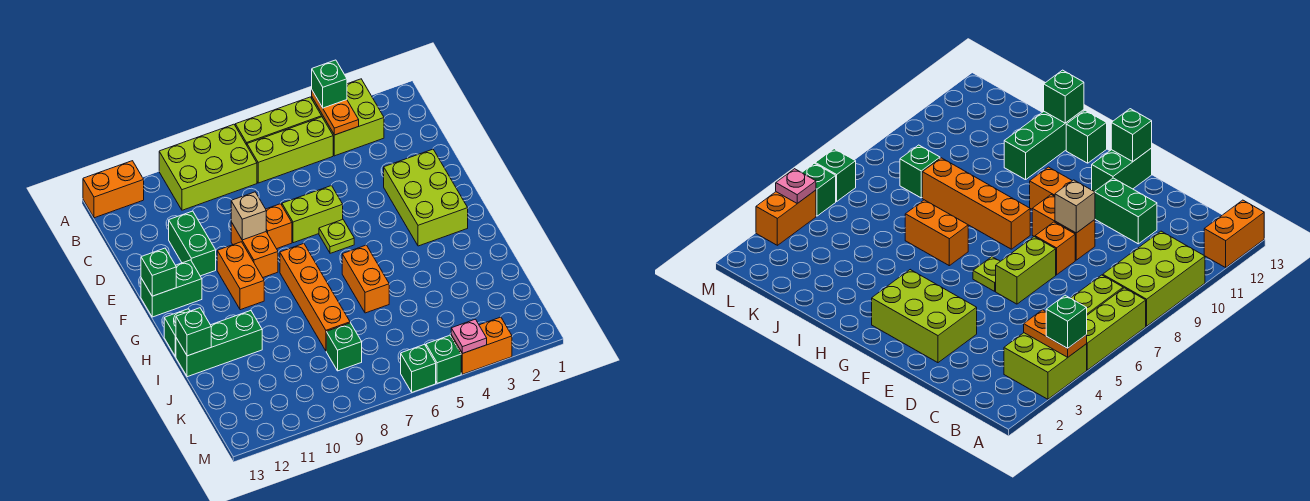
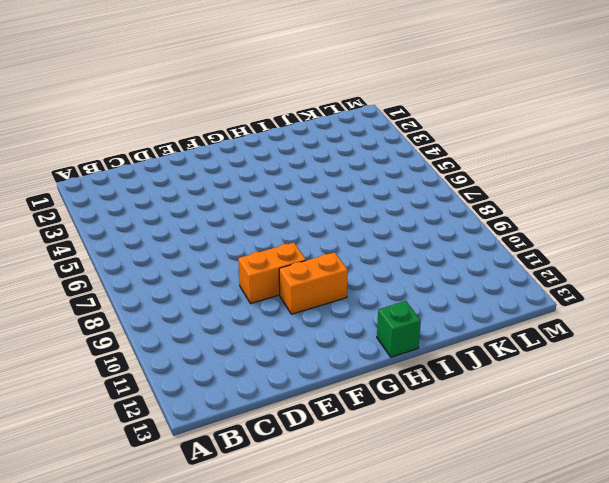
none -> lime brick A3:B4 level 1
none -> lime brick A5:A7 level 1
none -> lime brick A8:B10 level 1

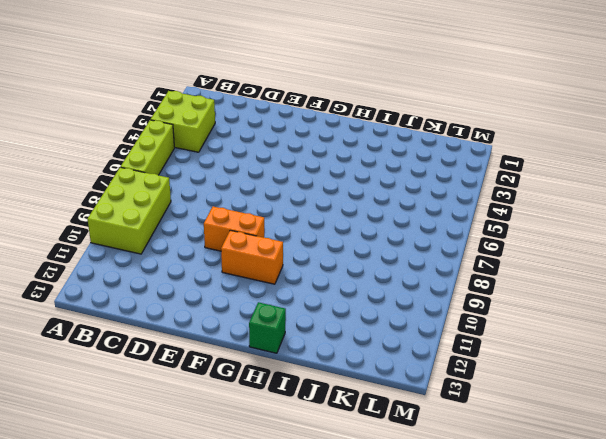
none -> orange brick A12:A13 level 1
none -> lime brick B5:B7 level 1
none -> green brick D11:E11 level 1

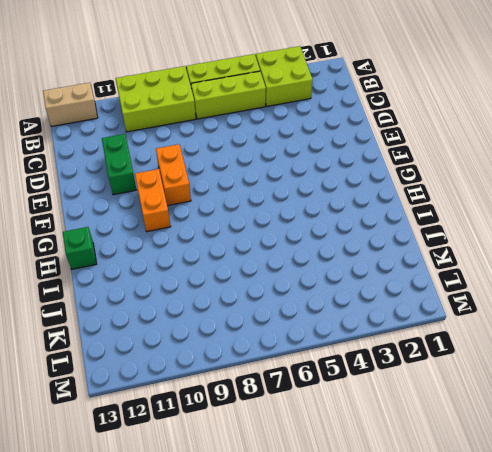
tan brick A12:A13 level 1 -> orange brick A12:A13 level 1
none -> lime brick E2:G3 level 1
none -> lime brick E6:E7 level 1
none -> orange brick E8 level 1

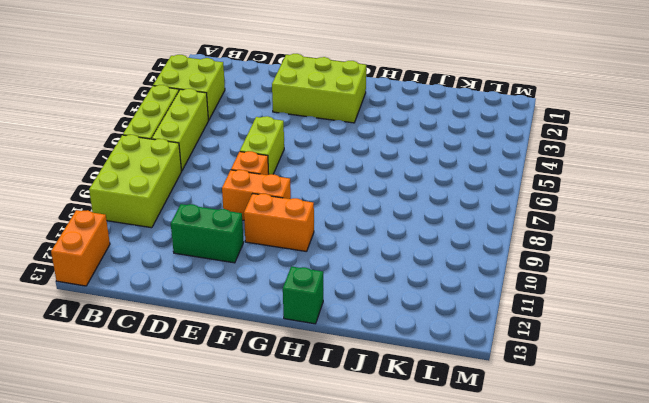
none -> lime plate F6 level 1
none -> green brick F12:F13 level 1
none -> orange brick G8:J8 level 1

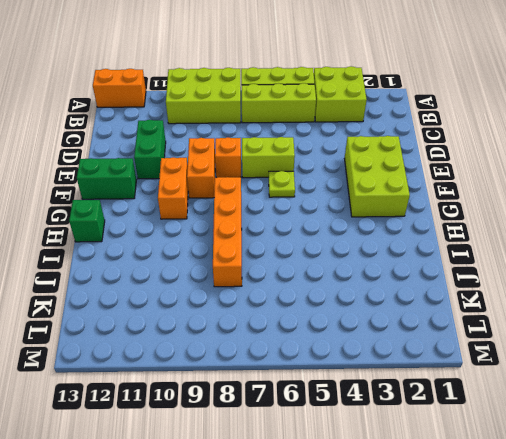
none -> orange brick H6:I6 level 1
none -> green brick I11:I13 level 1
none -> green brick K8 level 1

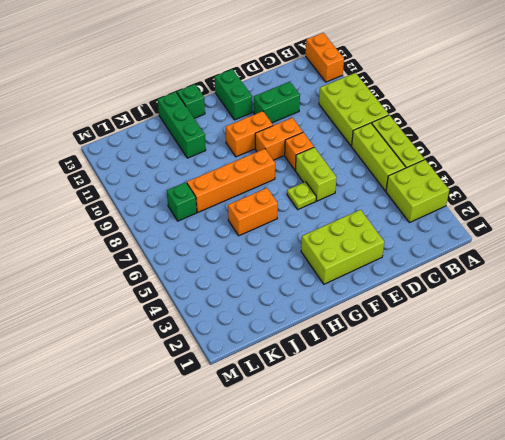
none -> orange brick M3:M4 level 1
none -> green brick M5 level 1
none -> green brick M6 level 1

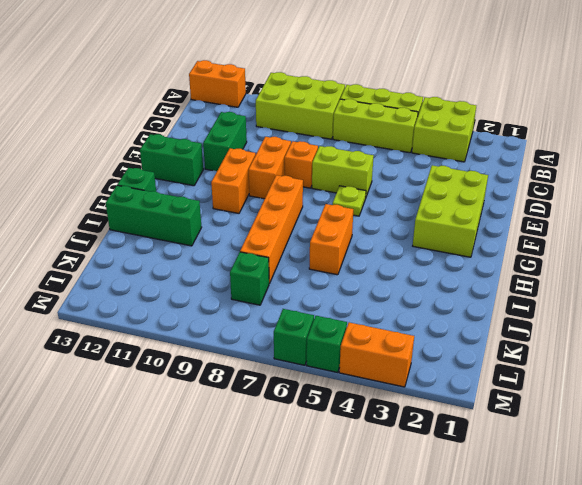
none -> orange plate A4:B4 level 2
none -> tan brick E9 level 2
none -> green brick F13 level 2

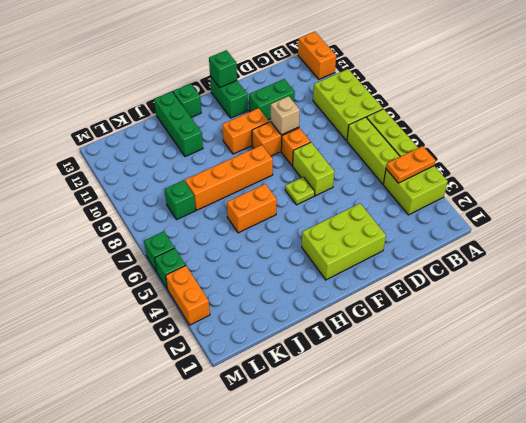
none -> green brick I13 level 2
none -> pink plate M4 level 2
none -> green brick A4 level 3

